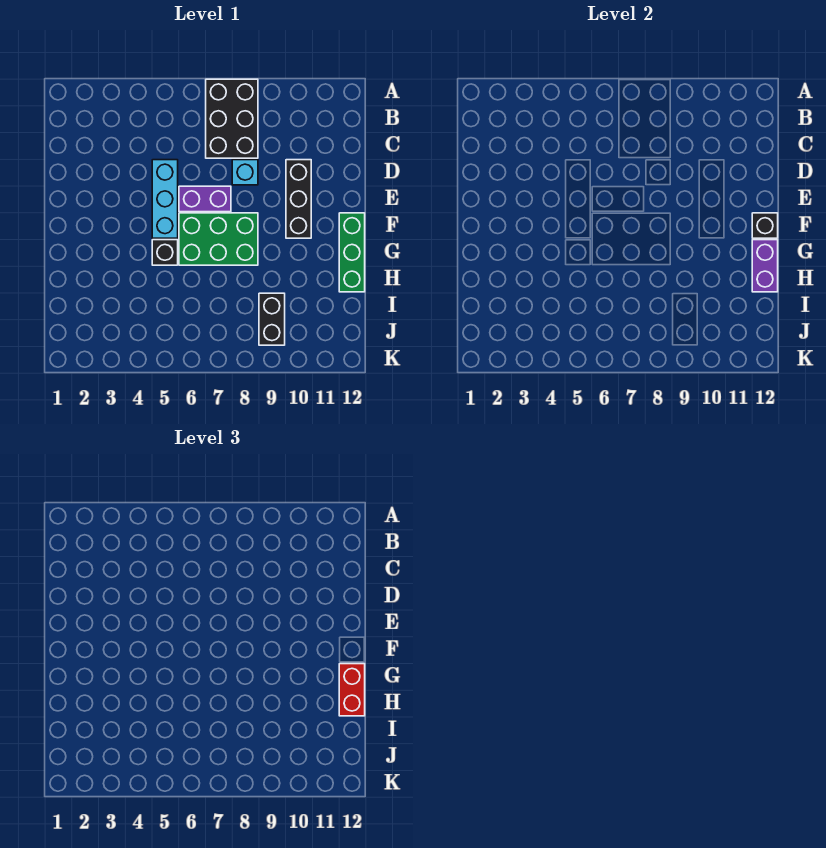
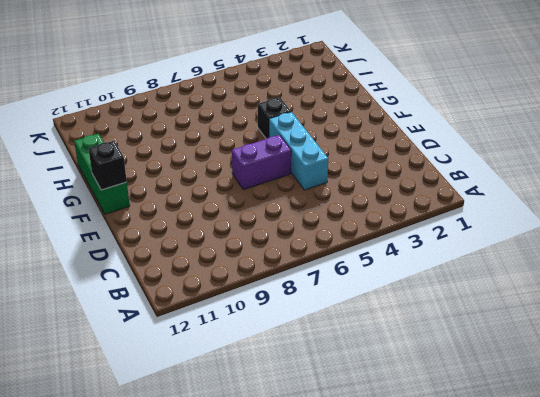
none -> black brick A7:C8 level 1
none -> cyan brick D8 level 1
none -> black brick D10:F10 level 1

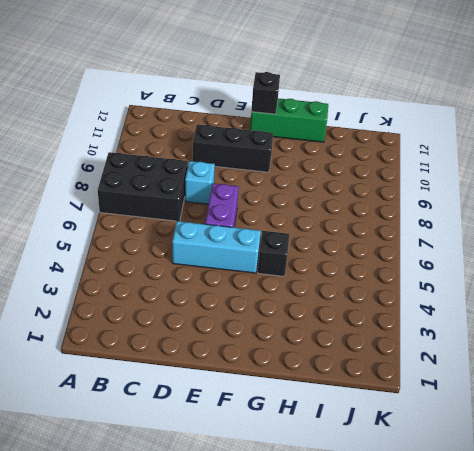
none -> green brick F6:G8 level 1
none -> black brick I9:J9 level 1
none -> purple brick G12:H12 level 2

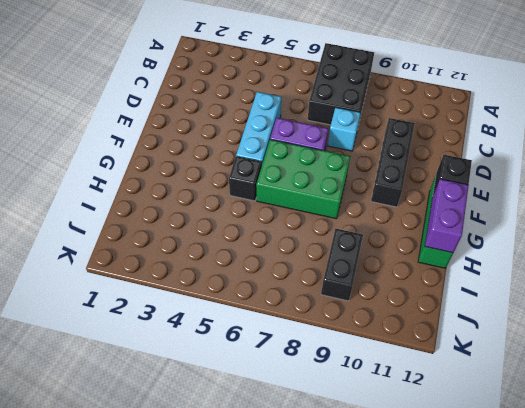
none -> red brick G12:H12 level 3

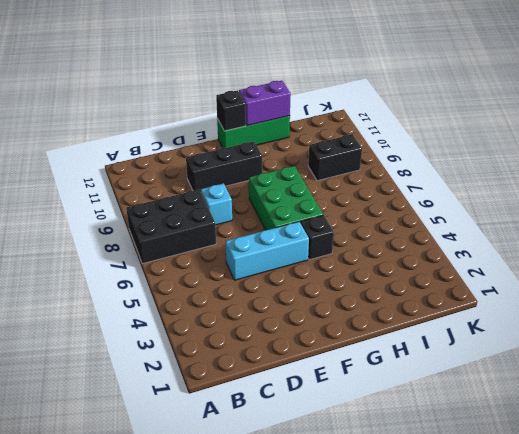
none -> purple brick E6:E7 level 1
none -> red brick G12:H12 level 3

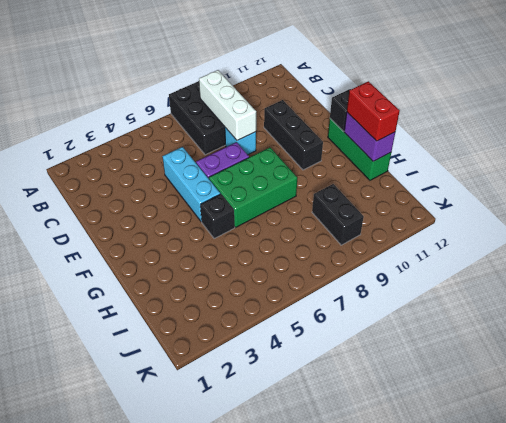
white brick B8:D8 level 2 -> none

